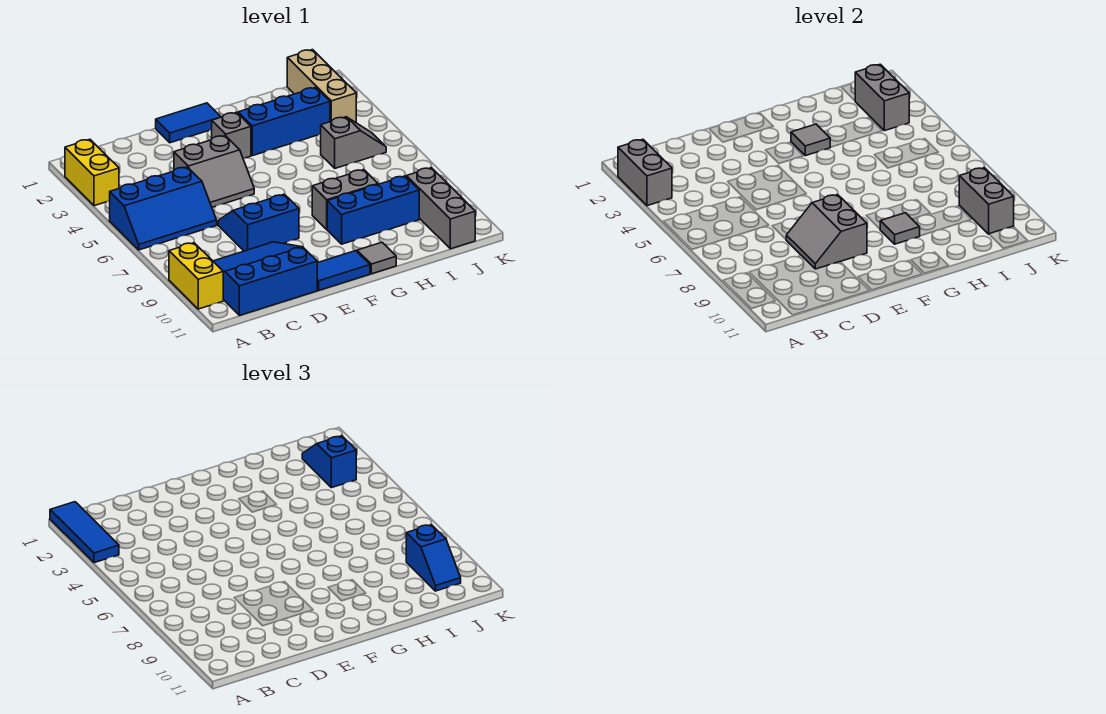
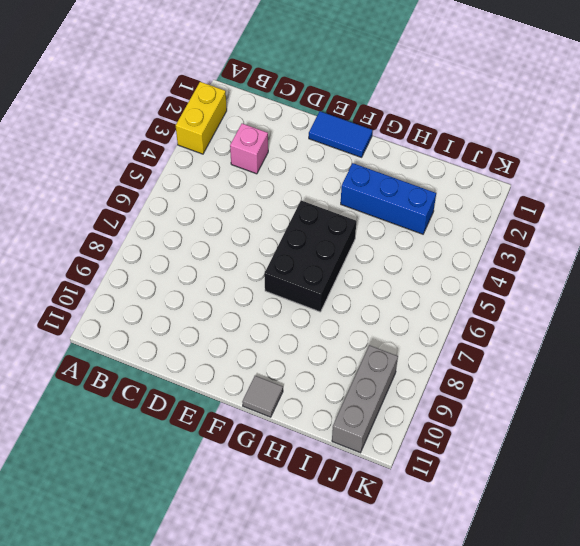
pink brick C3 level 1 -> none
black brick F5:G7 level 1 -> none
none -> blue slope A5:C6 level 1 top 5
none -> yellow brick A9:A10 level 1
none -> blue slope B9:D11 level 1 top 11

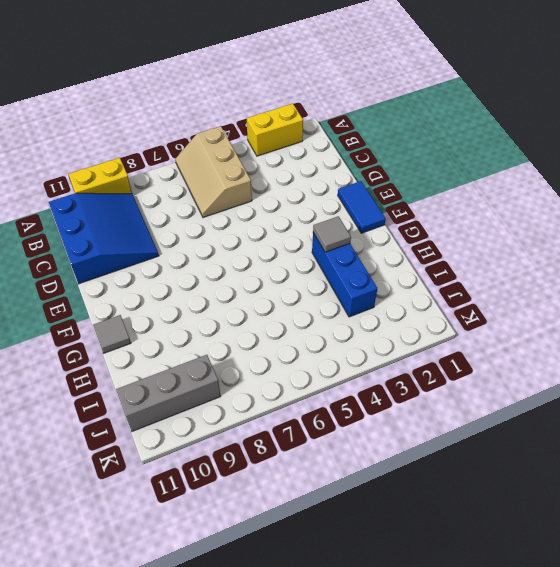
tan slope A5:C6 level 1 top 5 -> blue slope A5:C6 level 1 top 5
none -> grey slope D4:E5 level 1 top 4
none -> blue slope D7:E8 level 1 top 8
none -> blue tile E11:F11 level 1

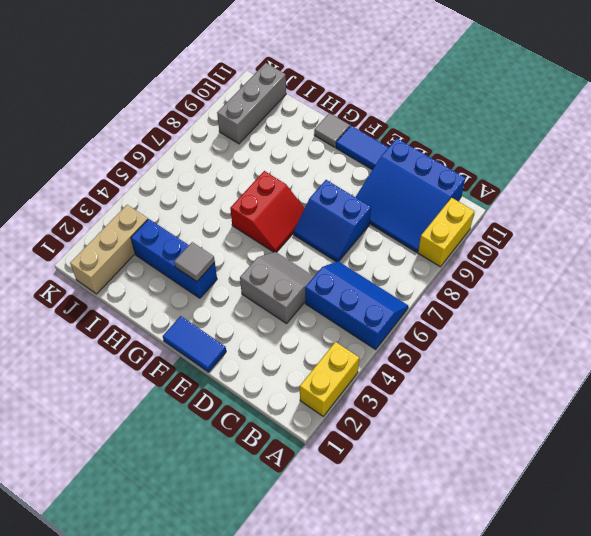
red slope F6:G7 level 1 top G -> none
none -> grey brick F3 level 1
none -> grey brick G8:H8 level 1
none -> blue brick G9:I9 level 1

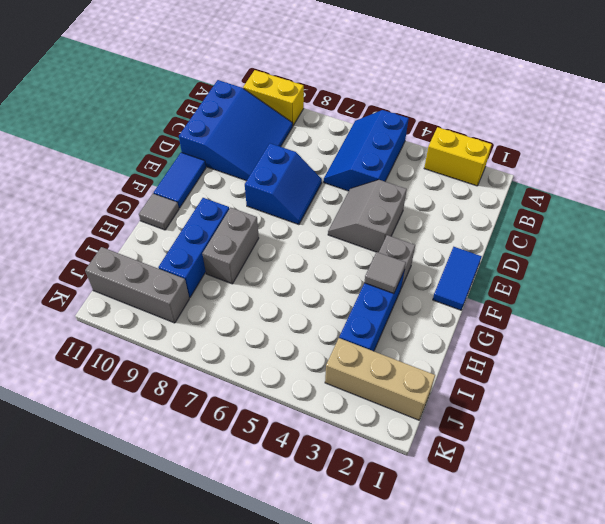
none -> grey slope I5:J5 level 1 top I
none -> grey brick A2:A3 level 2
none -> grey slope D8:E9 level 2 top E

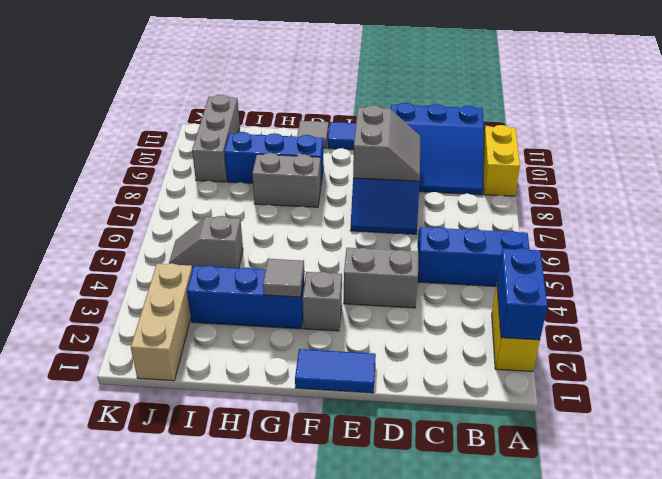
blue brick A2:A3 level 2 -> grey brick A2:A3 level 2
none -> grey tile G9 level 2
none -> grey brick J2:J3 level 2
none -> grey brick J9:J10 level 2

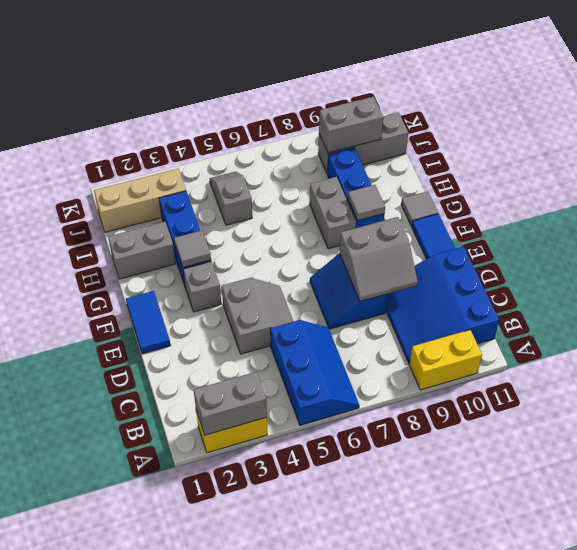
grey brick H1:H2 level 1 -> grey brick J2:J3 level 2
none -> blue tile A1:A3 level 3
none -> blue slope J2:J3 level 3 top 3
none -> blue slope J9:J10 level 3 top 9

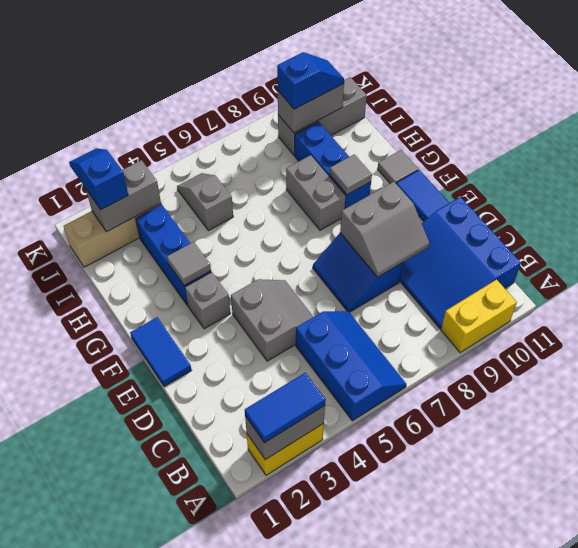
blue tile A2:A3 level 3 -> blue tile A1:A3 level 3
blue slope J2:K2 level 3 top J -> blue slope J2:J3 level 3 top 3

